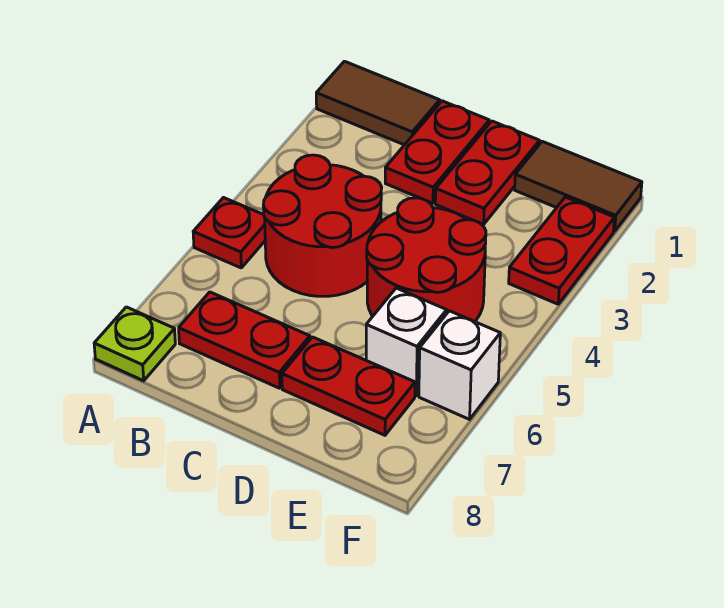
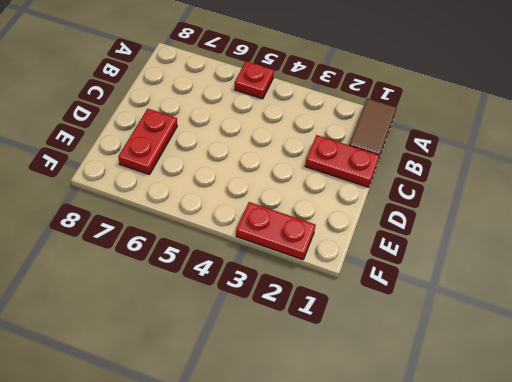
none -> lime plate A8 level 1
none -> red round brick B4:C5 level 1
none -> red plate B7:C7 level 1

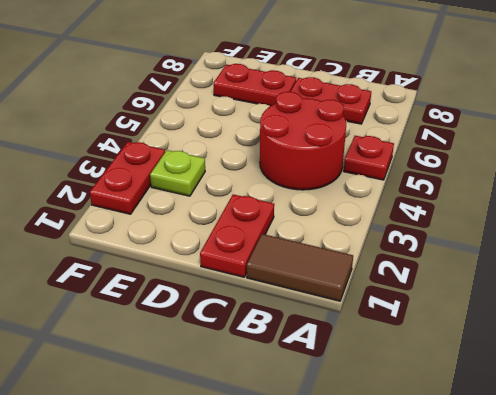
lime plate E3 level 1 -> lime plate A8 level 1
none -> red plate D1:D2 level 1
none -> red round brick D4:E5 level 1
none -> brown tile E1:F1 level 1

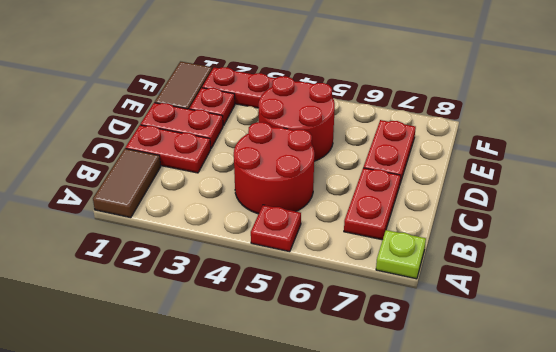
red plate E2 level 1 -> none
none -> white brick E6 level 1
none -> white brick F6 level 1

